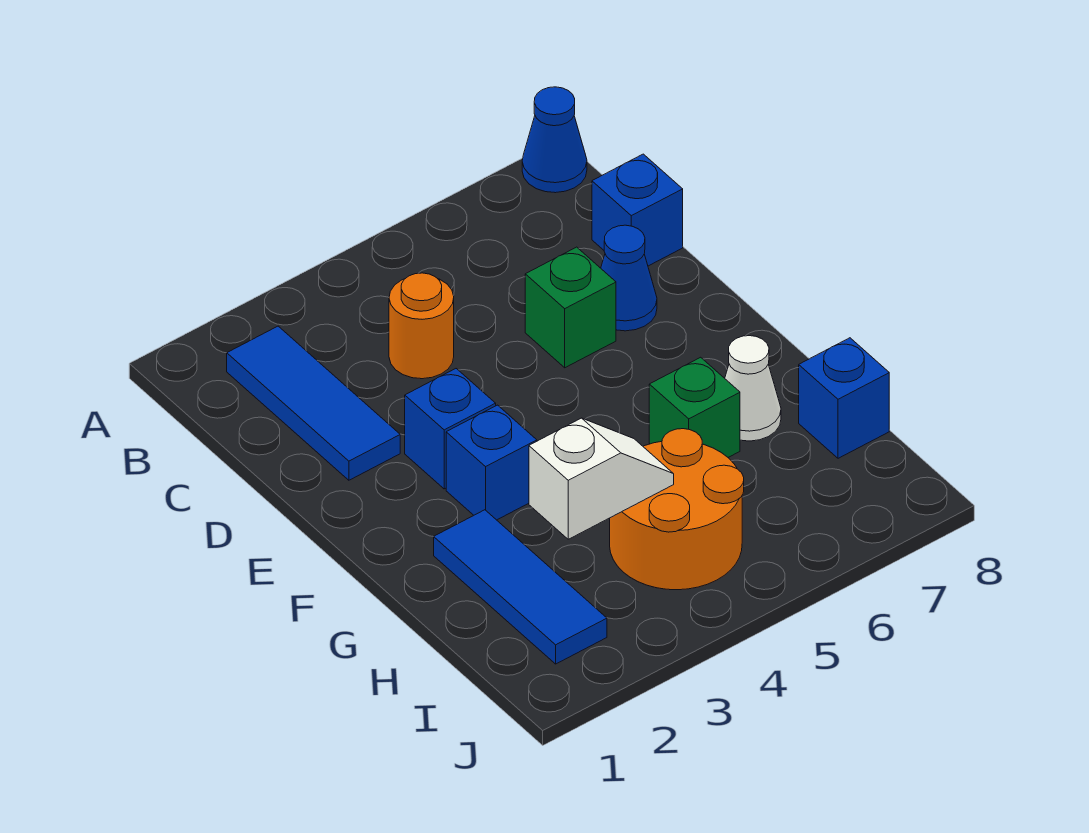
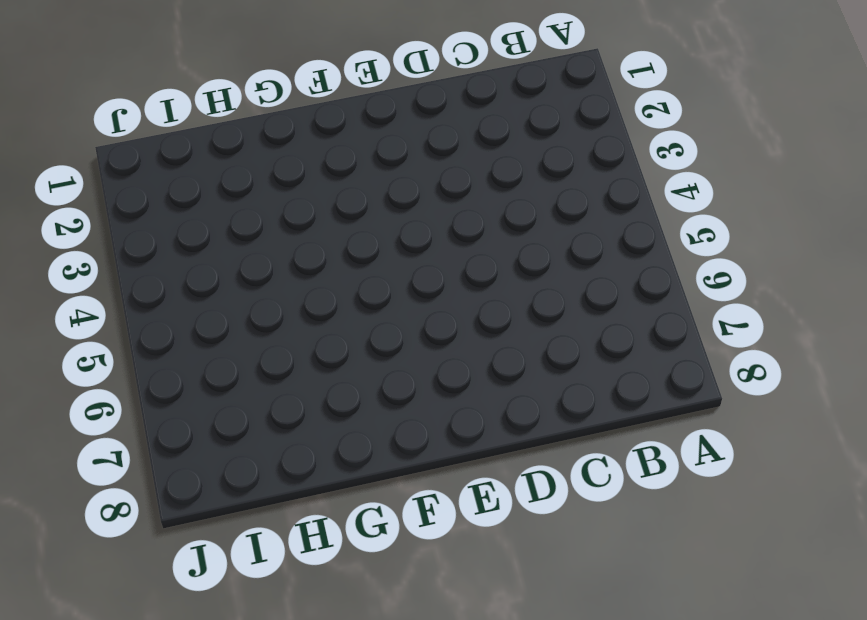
none -> blue cone A8 level 1
none -> blue tile B2:D2 level 1
none -> orange round brick C4 level 1

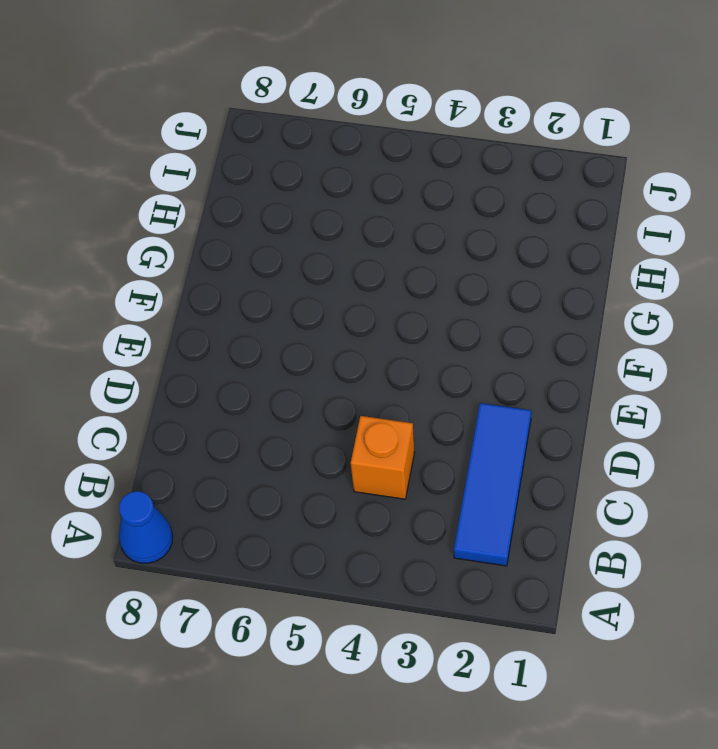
orange brick C4 level 1 -> orange round brick C4 level 1
none -> blue brick C8 level 1
none -> green brick D6 level 1
none -> blue cone D7 level 1

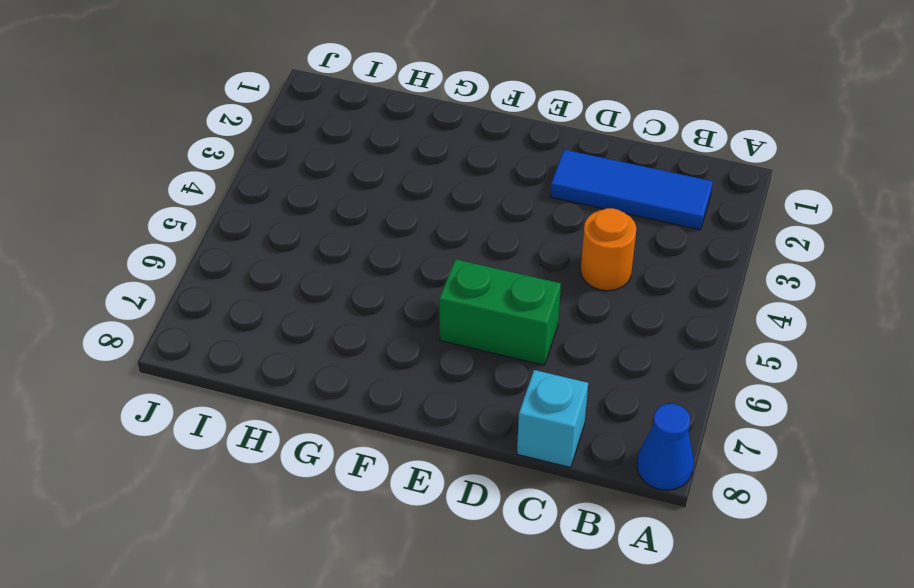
cyan brick C8 level 1 -> blue brick C8 level 1
green brick D6:E6 level 1 -> green brick D6 level 1
none -> blue cone D7 level 1
none -> blue brick E3 level 1
none -> blue brick F3 level 1

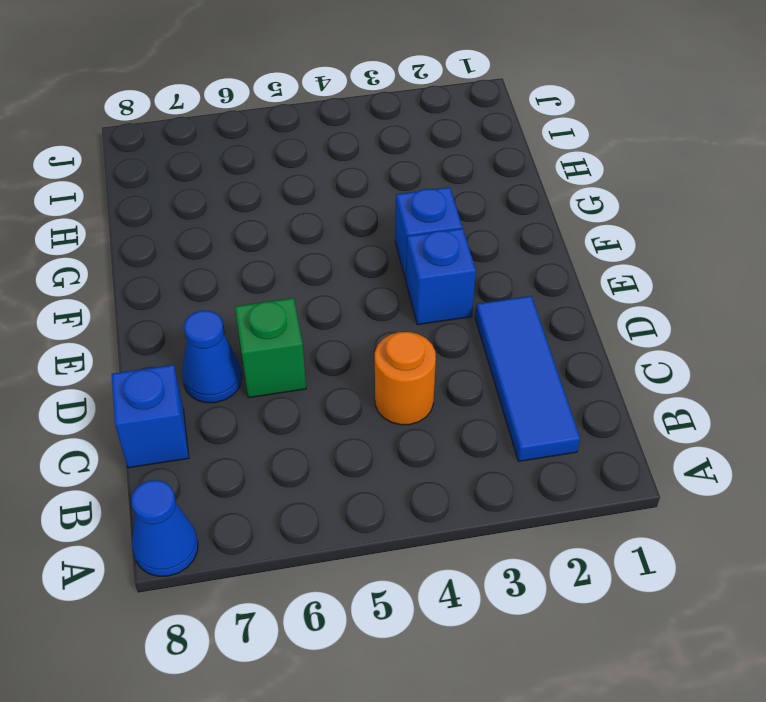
none -> blue tile G2:I2 level 1
none -> green brick G6 level 1
none -> white cone G7 level 1

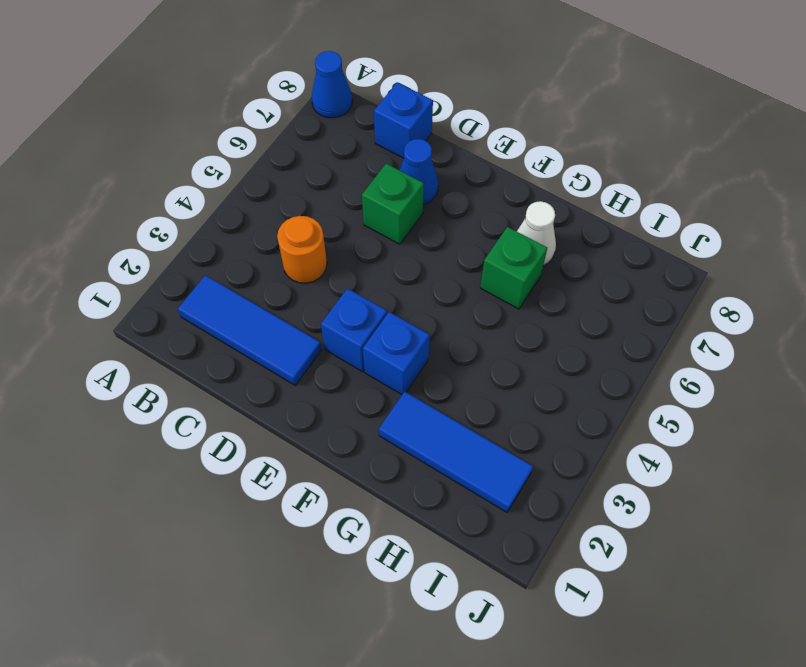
none -> orange round brick H4:I5 level 1
none -> blue brick H8 level 1
none -> white slope H3:H4 level 2 top 3

